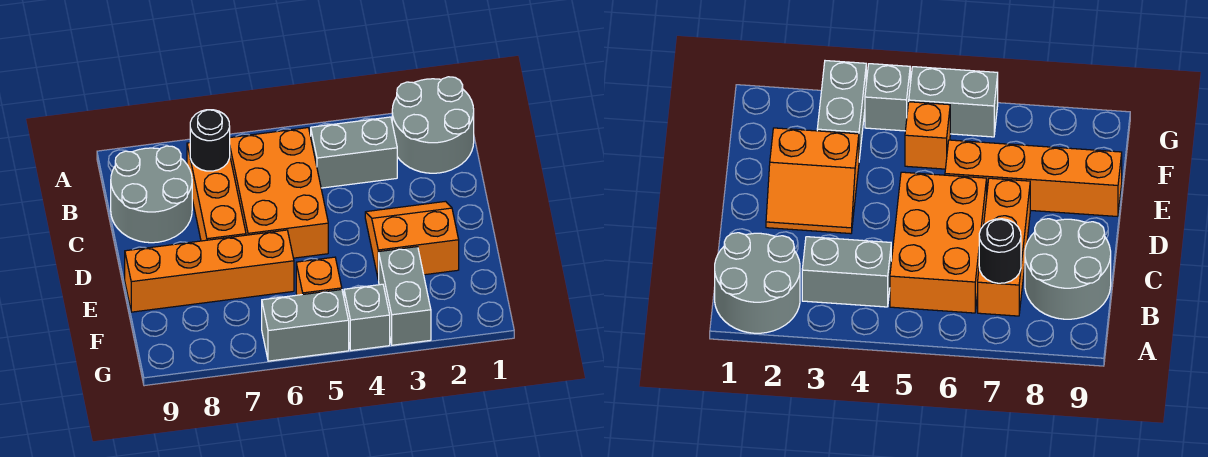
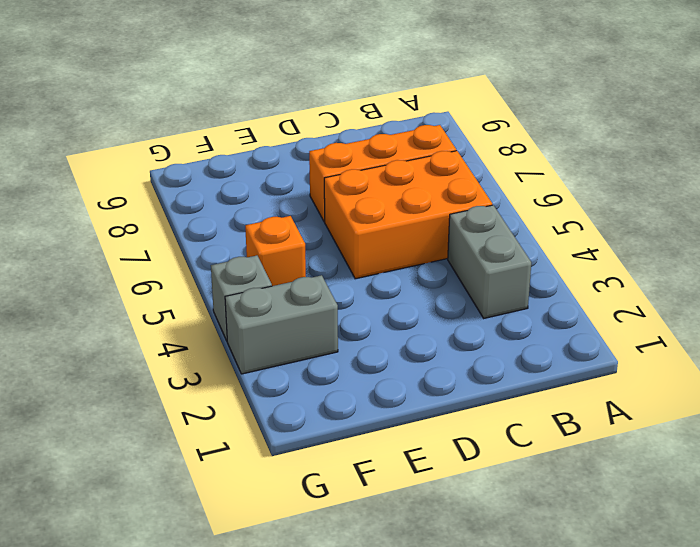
none -> grey round brick A1:B2 level 1
none -> grey round brick B8:C9 level 1
none -> orange slope D2:E3 level 1 top E

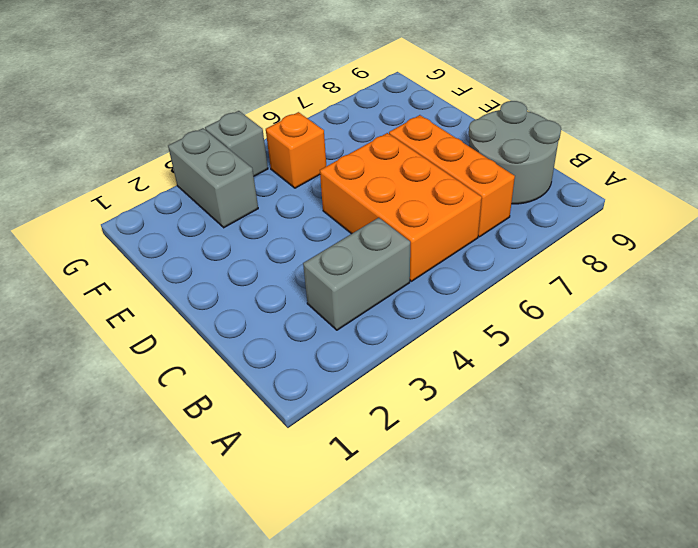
none -> grey round brick A1:B2 level 1
none -> orange slope D2:E3 level 1 top E
none -> orange brick E6:E9 level 1

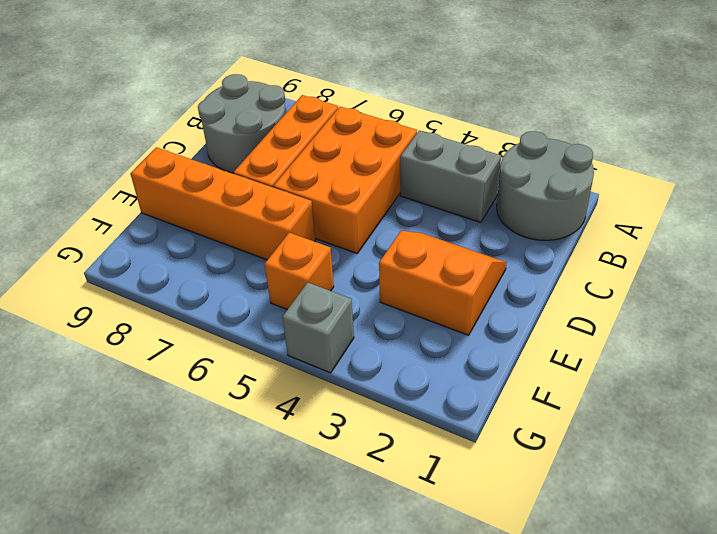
none -> grey brick F3:G3 level 1
none -> grey brick G5:G6 level 1
none -> black round brick B7 level 2

